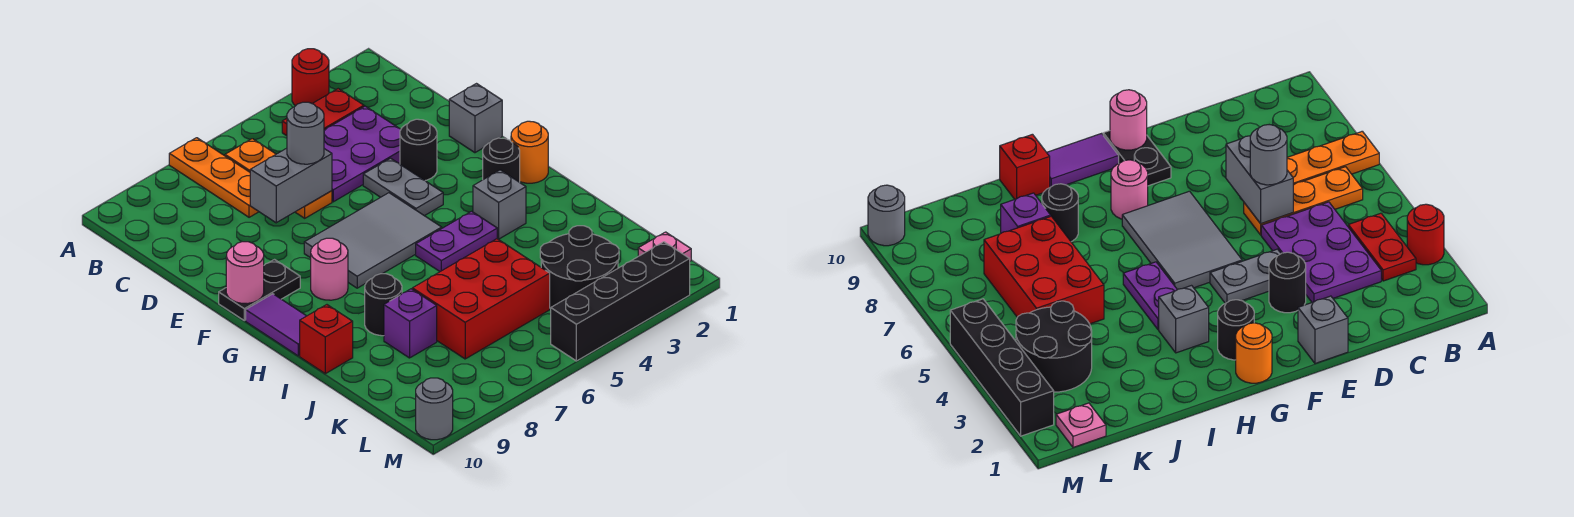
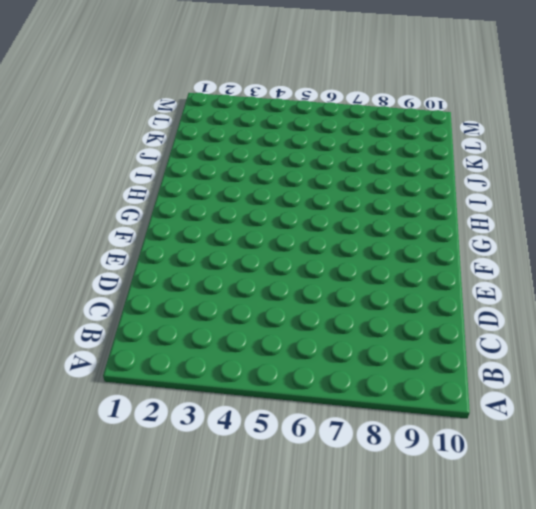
none -> red round brick A3 level 1
none -> orange plate A7:C7 level 1
none -> red plate B3:B4 level 1

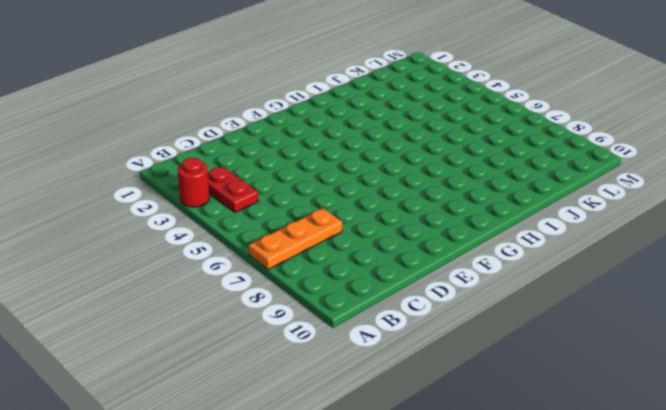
none -> orange plate B6:D6 level 1
none -> purple plate C3:D5 level 1
none -> grey brick E1 level 1

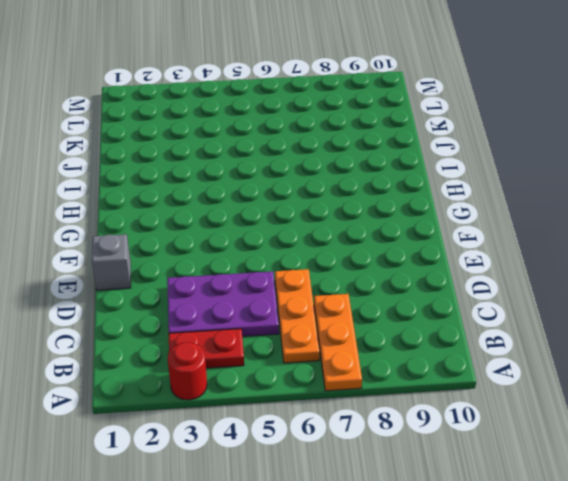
none -> black round brick E3 level 1
none -> grey plate E4:F4 level 1
none -> grey tile F5:G7 level 1

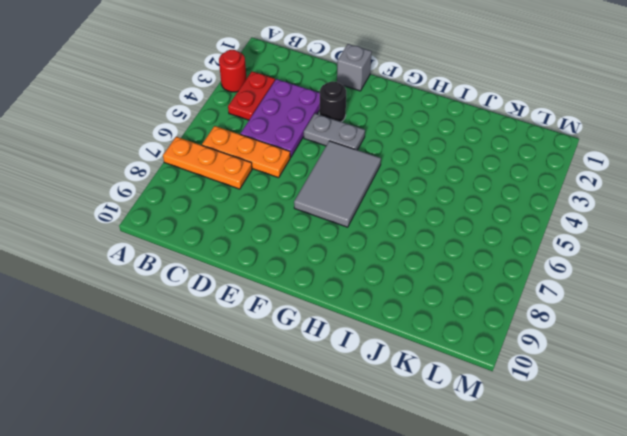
none -> black plate F9:F10 level 1
none -> orange round brick G1 level 1
none -> black round brick G2 level 1

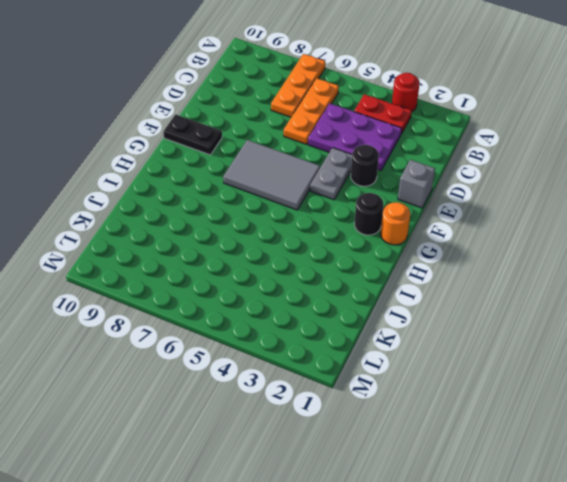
none -> pink round brick G8 level 1
none -> purple tile G10:H10 level 1
none -> grey brick H3 level 1

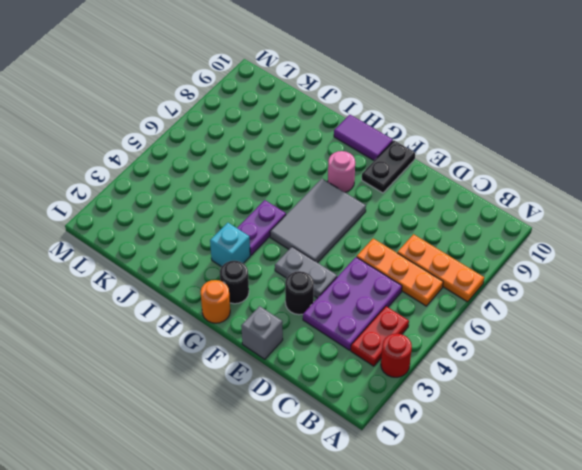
cyan brick H3 level 1 -> grey brick H3 level 1
none -> black round brick I8 level 1
none -> red brick I10 level 1
none -> red brick J5:K7 level 1

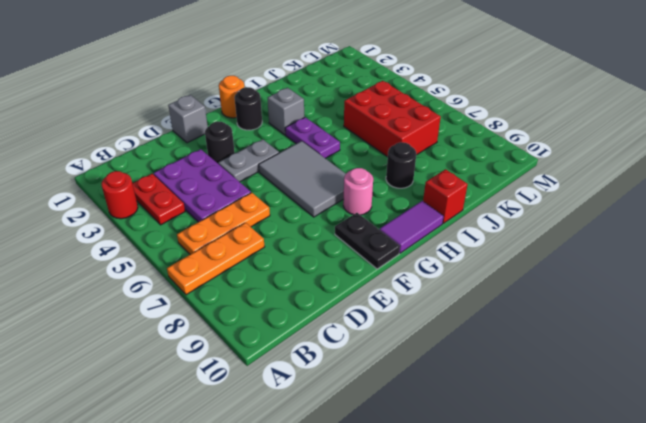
none -> purple brick J8 level 1
none -> black round brick K3:L4 level 1
none -> pink plate L1 level 1

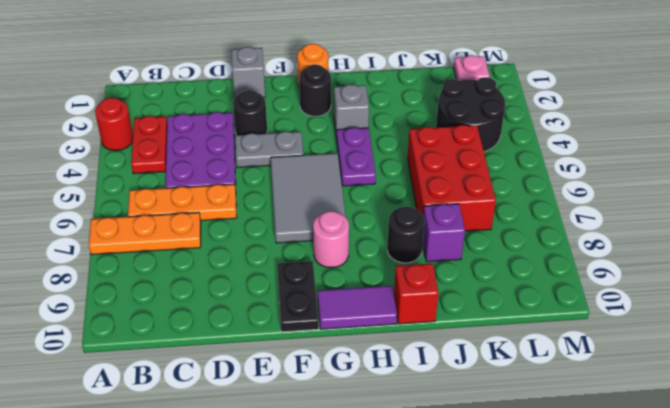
none -> black brick M2:M5 level 1
none -> grey round brick M10 level 1
none -> grey brick D6:D7 level 2

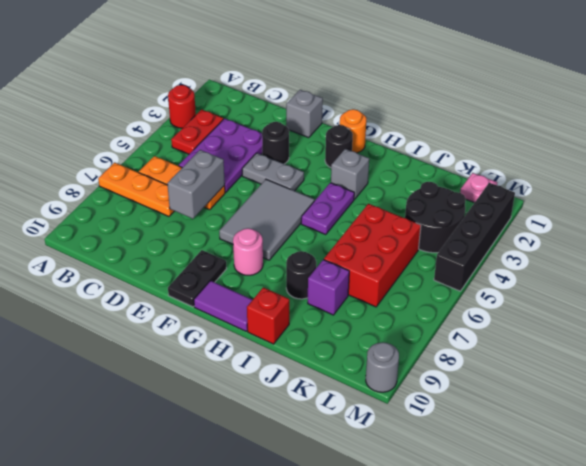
none -> pink round brick F10 level 2
none -> grey round brick D6 level 3

